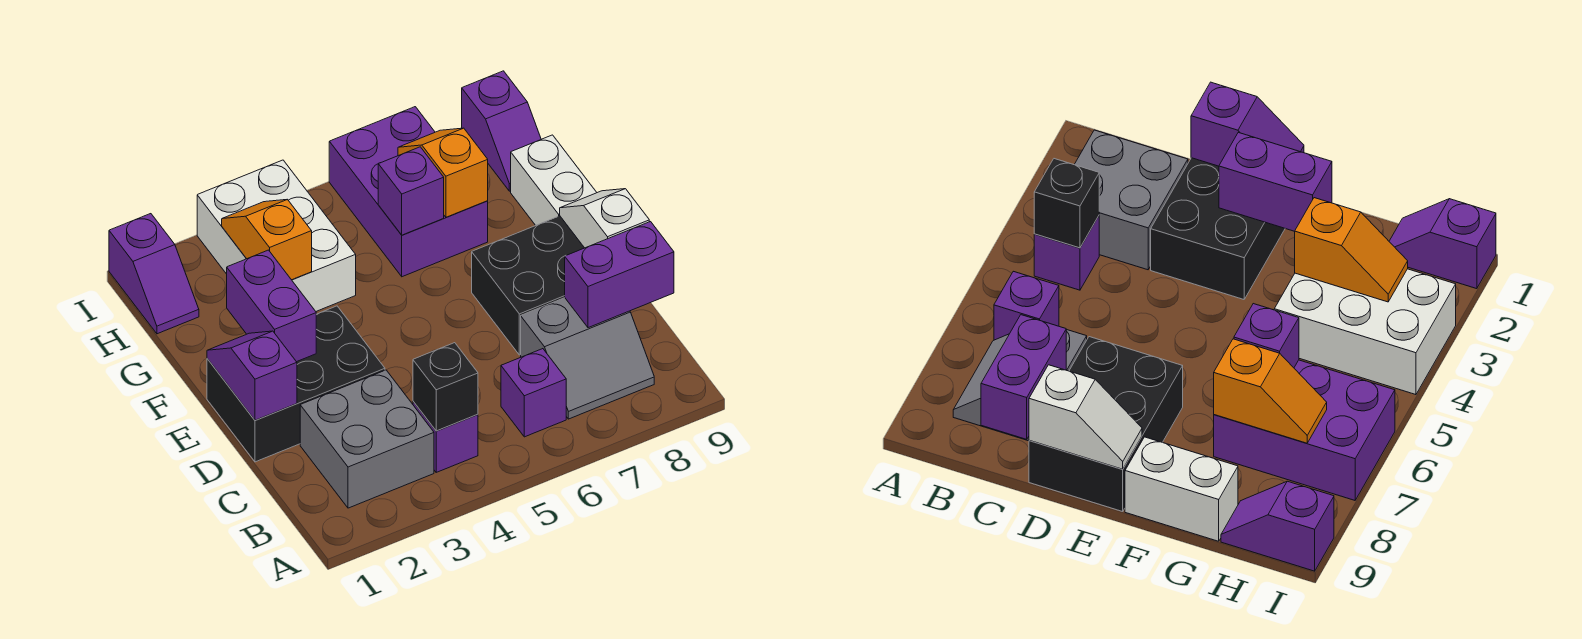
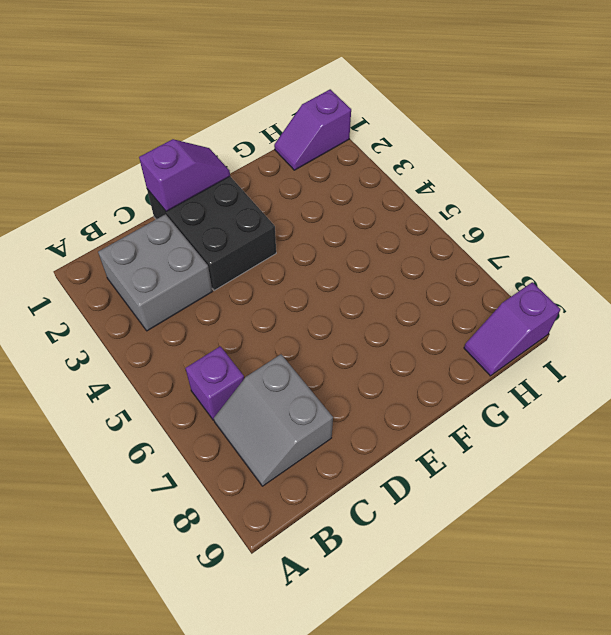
none -> purple brick B4 level 1
none -> black brick D7:E9 level 1
none -> white brick F9:G9 level 1

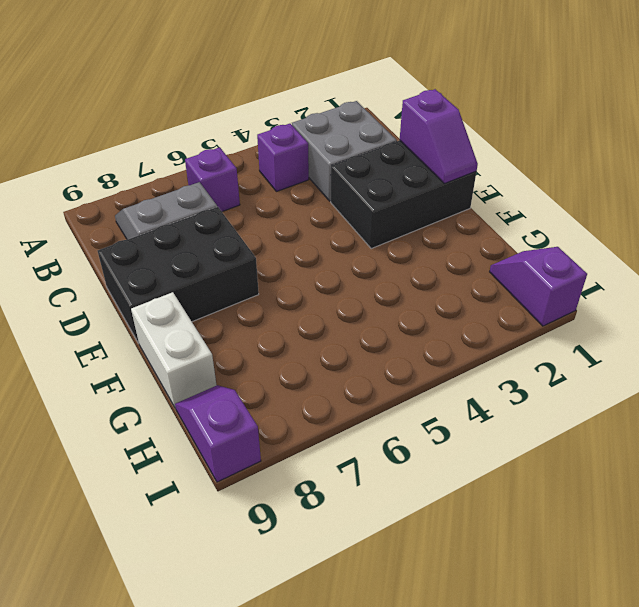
none -> white brick G3:I4 level 1
none -> purple brick G6:I7 level 1
none -> black brick B4 level 2

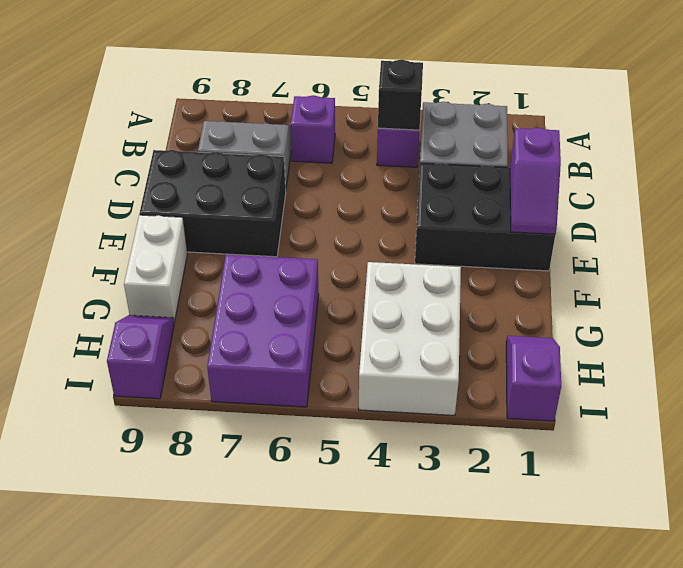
none -> purple brick C8:C9 level 2
none -> white slope D9:E9 level 2 top D
none -> purple brick E2:F2 level 2

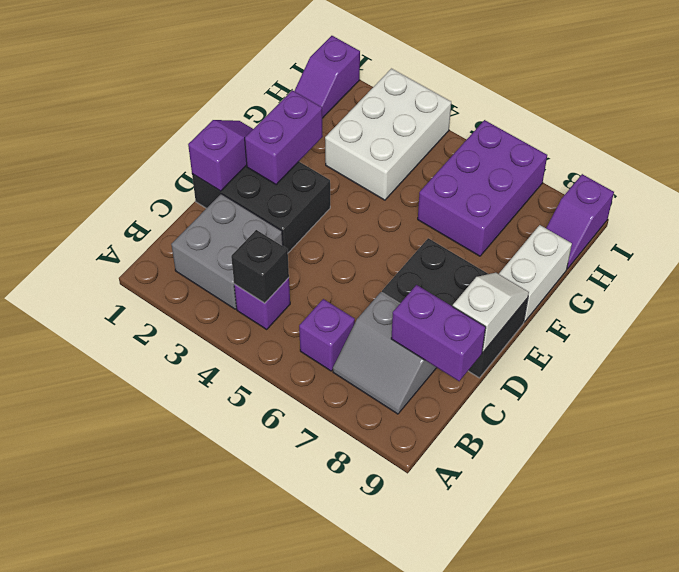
none -> orange slope G3:H3 level 2 top G
none -> purple brick G6 level 2
none -> orange slope G7:H7 level 2 top G

